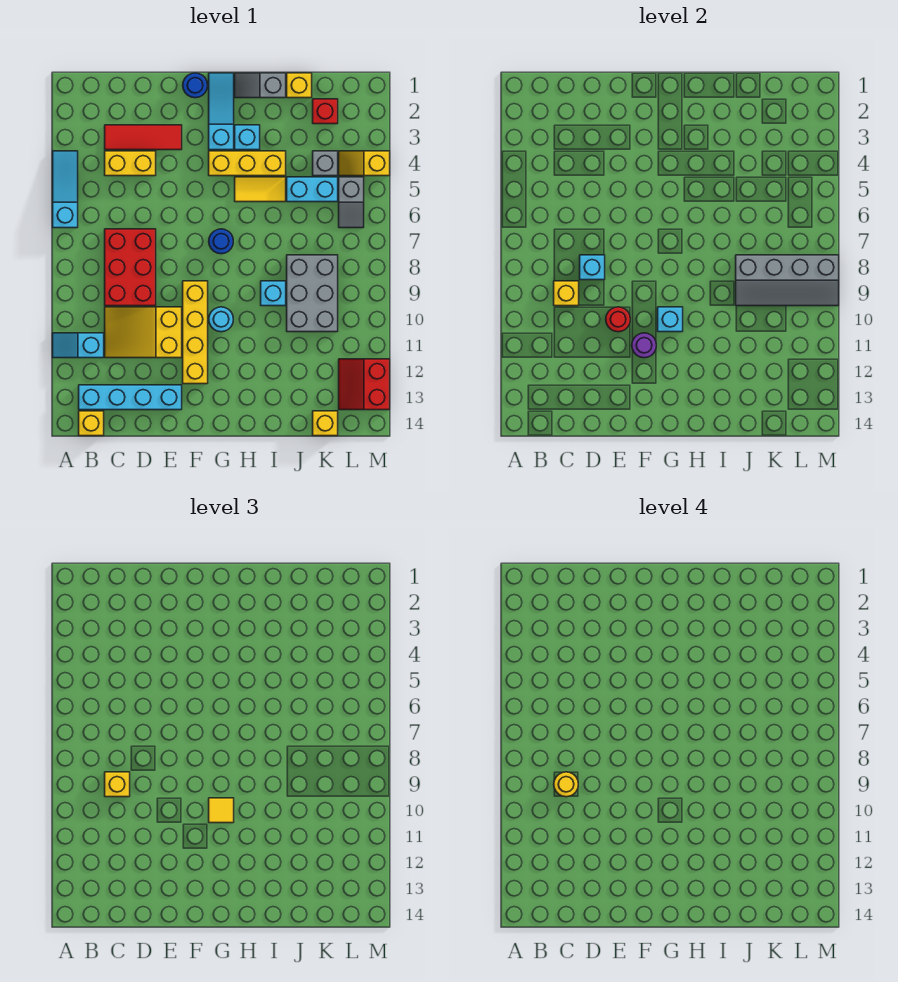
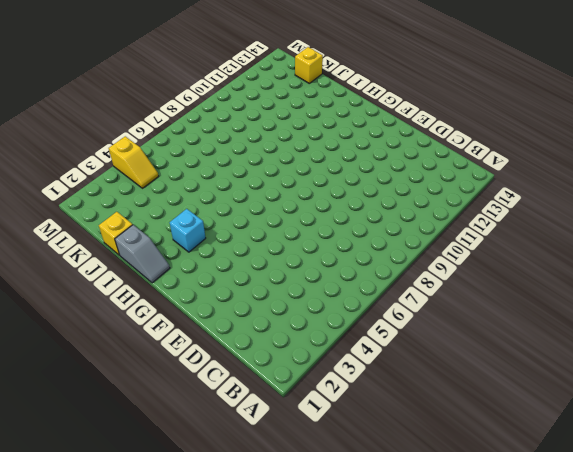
none -> cyan slope A4:A6 level 1 top 6
none -> cyan slope A11:B11 level 1 top B
none -> cyan brick B13:E13 level 1
none -> yellow brick B14 level 1

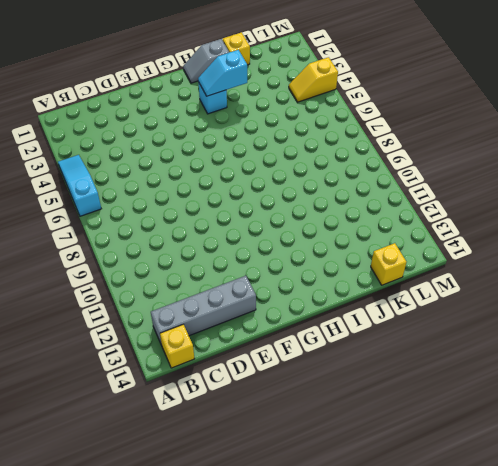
grey brick B13:E13 level 1 -> cyan brick B13:E13 level 1
cyan slope H3:I3 level 2 top I -> cyan slope A11:B11 level 1 top B
none -> red tile C3:E3 level 1
none -> yellow brick C4:D4 level 1
none -> red brick C7:D9 level 1
none -> yellow slope C10:E11 level 1 top E

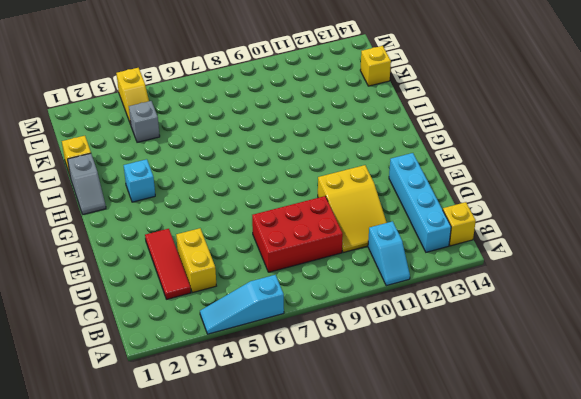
none -> blue round brick F1 level 1
none -> yellow brick F9:F12 level 1
none -> cyan slope G1:G3 level 1 top 3
none -> yellow brick G4:I4 level 1

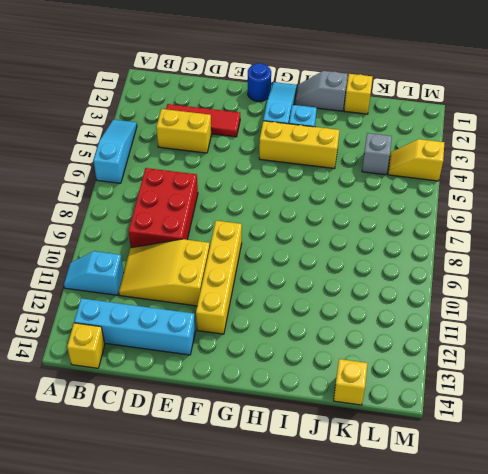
none -> blue round brick G7 level 1
none -> cyan round brick G10 level 1
none -> yellow tile H5:I5 level 1
none -> cyan brick I9 level 1

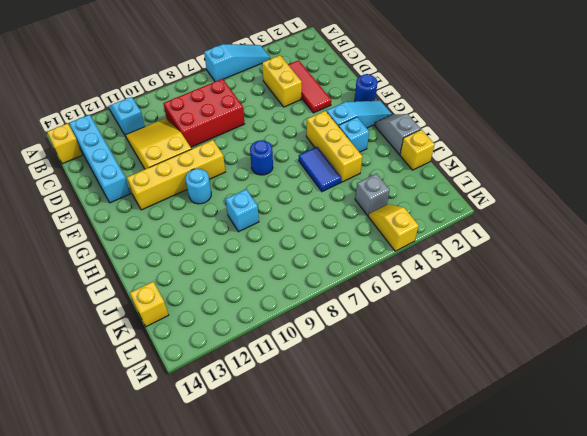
blue tile H5:I5 level 1 -> yellow tile H5:I5 level 1
none -> cyan brick J5:K5 level 1
none -> grey brick J8:K10 level 1
none -> red brick K2 level 1
none -> grey slope L5:L6 level 1 top 5

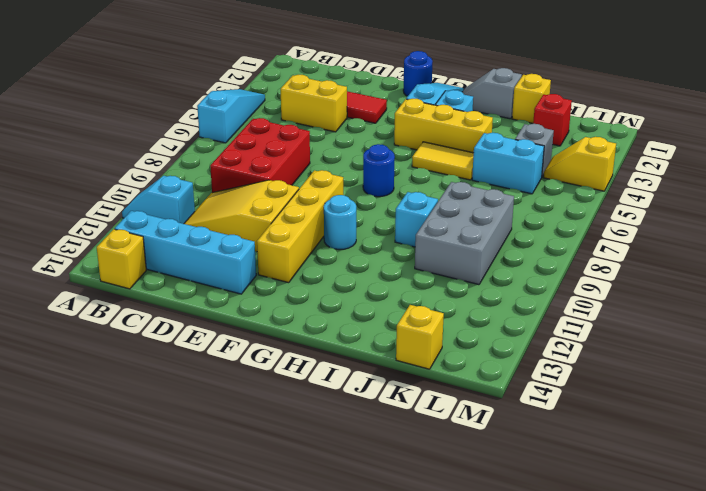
none -> grey slope L5:L6 level 1 top 5
none -> red slope L12:M13 level 1 top M
none -> yellow brick C9 level 2
none -> cyan brick D8 level 2

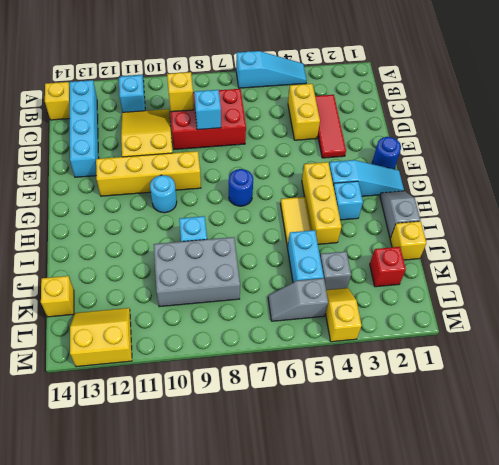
yellow slope L12:M13 level 1 top M -> red slope L12:M13 level 1 top M
none -> red round brick E10 level 2
none -> purple round brick F11 level 2
none -> cyan brick G10 level 2
none -> grey slope J8:M9 level 2 top 8

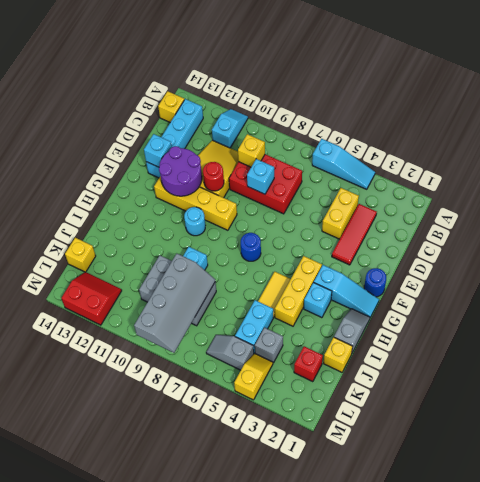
purple round brick E11:F12 level 2 -> purple round brick F11 level 2
cyan brick E13 level 2 -> cyan brick G10 level 2
grey slope J8:M9 level 2 top 9 -> grey slope J8:M9 level 2 top 8
none -> yellow brick C9 level 3
none -> yellow tile G10 level 3
none -> yellow round brick C9 level 4

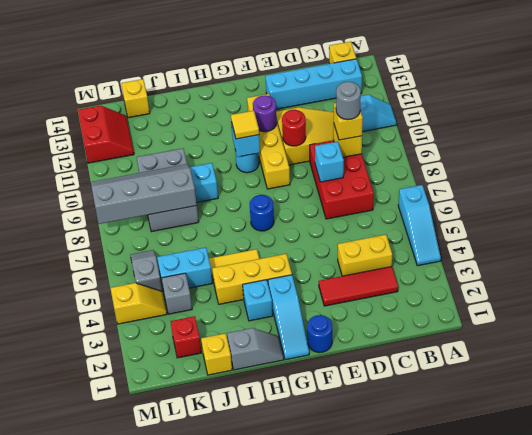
grey round brick C9 level 4 -> yellow round brick C9 level 4

